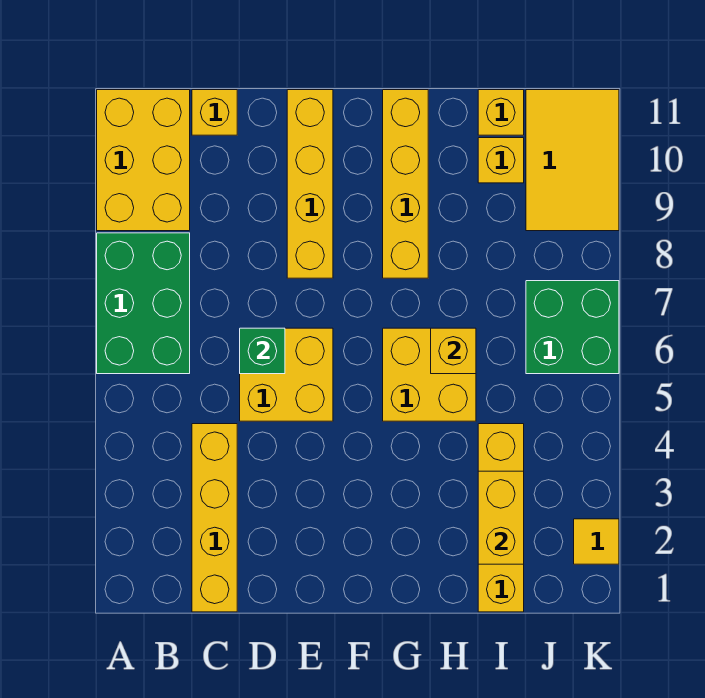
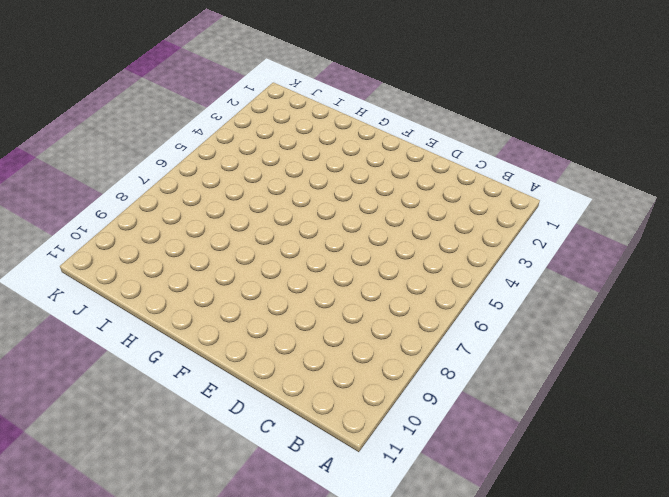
none -> green brick A6:B8 level 1
none -> yellow brick A9:B11 level 1
none -> yellow brick C1:C4 level 1

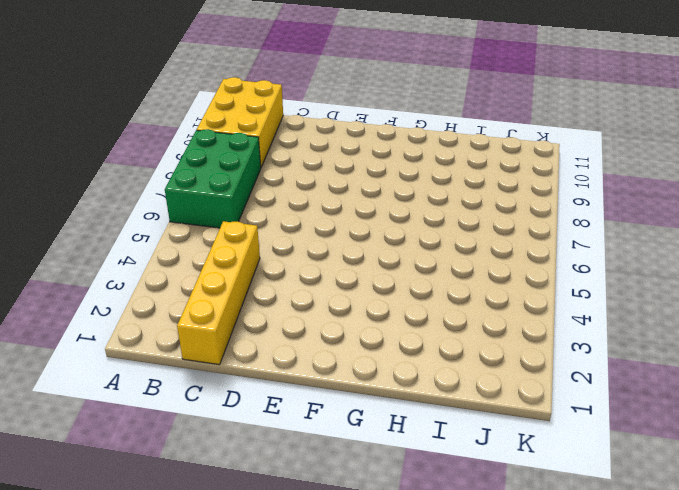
none -> yellow brick C11 level 1
none -> yellow brick D5:E6 level 1
none -> yellow brick E8:E11 level 1

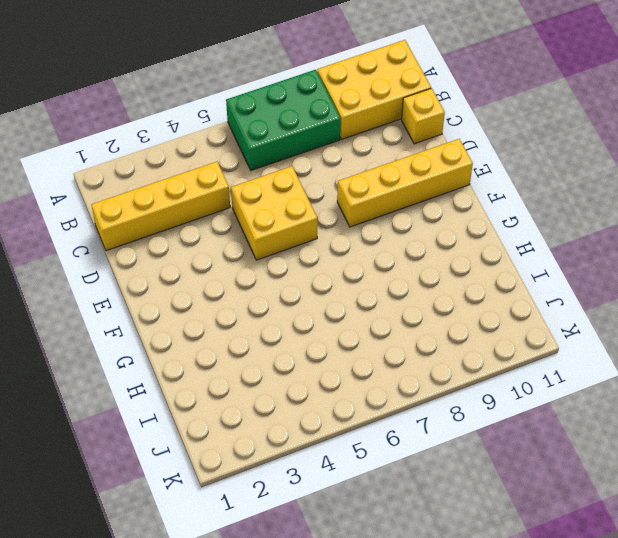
none -> yellow brick G5:H6 level 1
none -> yellow brick G8:G11 level 1
none -> yellow brick I1:I4 level 1

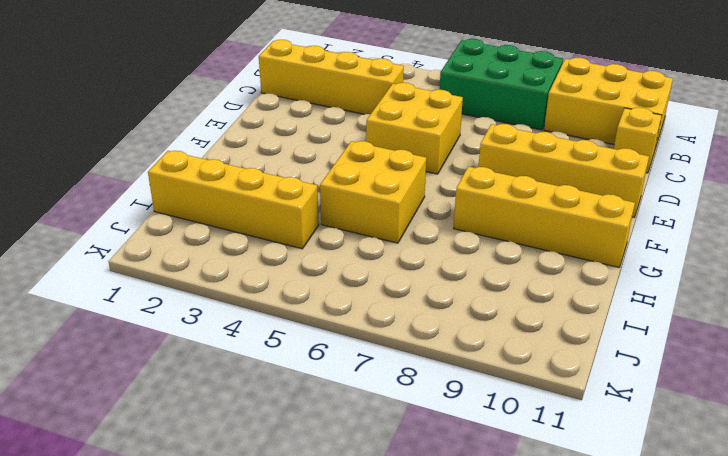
none -> yellow brick I10 level 1
none -> yellow brick I11 level 1
none -> green brick J6:K7 level 1

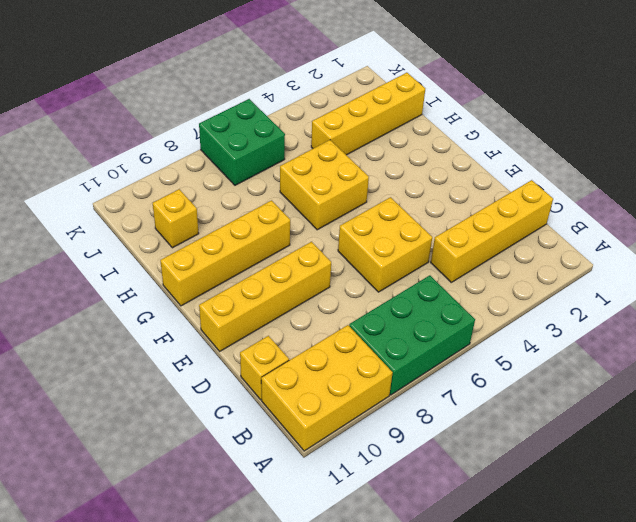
none -> yellow brick I11 level 1
none -> yellow tile J9:K11 level 1
none -> yellow tile K2 level 1

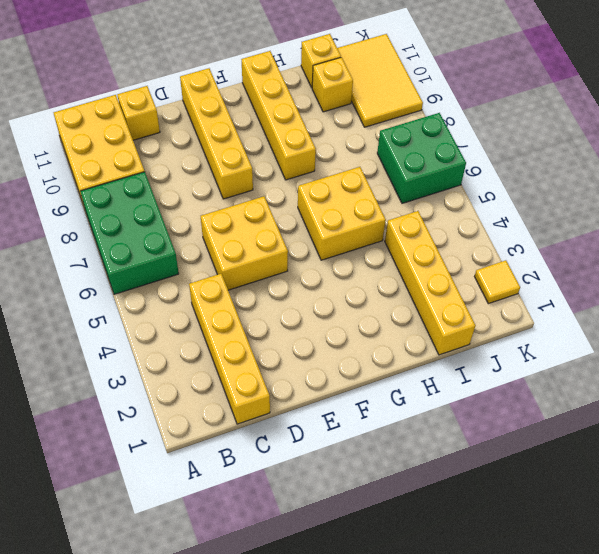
none -> green brick D6 level 2
none -> yellow brick H6 level 2
none -> yellow brick I2:I3 level 2

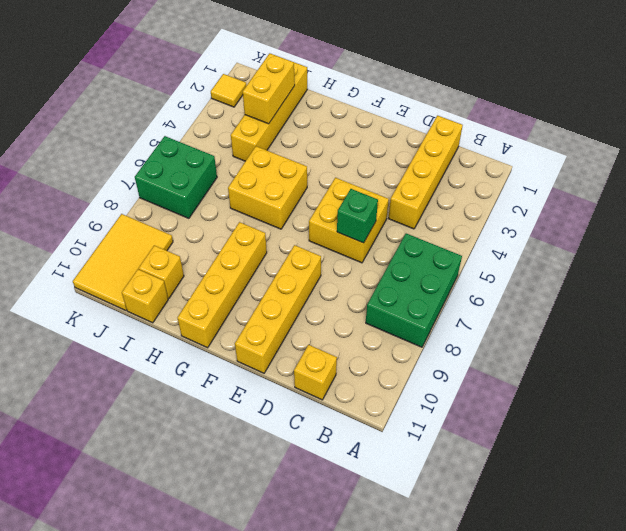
none -> yellow brick A9:B11 level 1
none -> yellow brick H6 level 2

